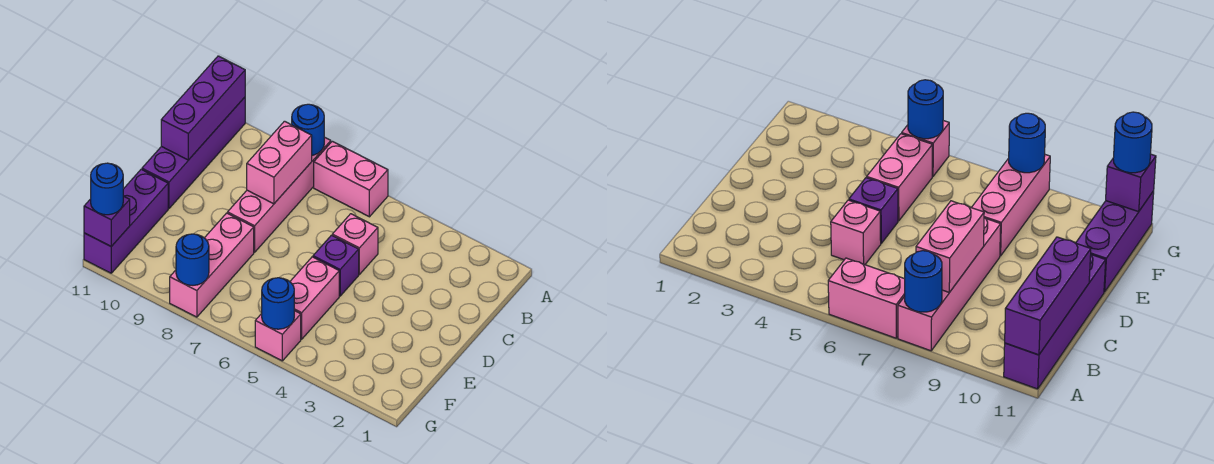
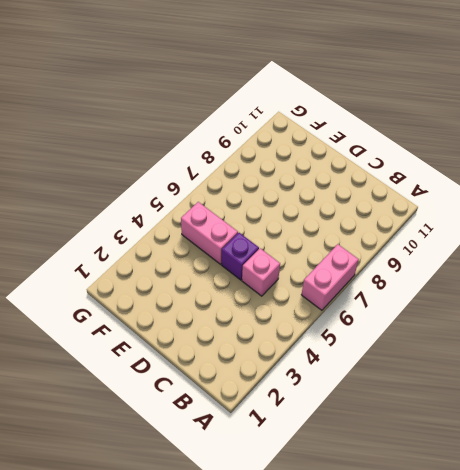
none -> pink brick A8:D8 level 1
none -> purple brick A11:D11 level 1
none -> pink brick E8:G8 level 1

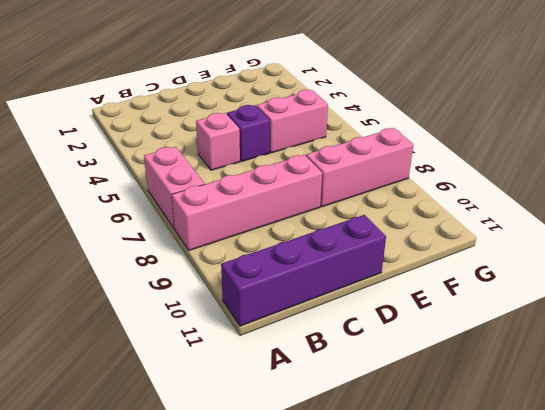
none -> purple brick E11:G11 level 1
none -> pink brick G5 level 1
none -> blue round brick A8 level 2

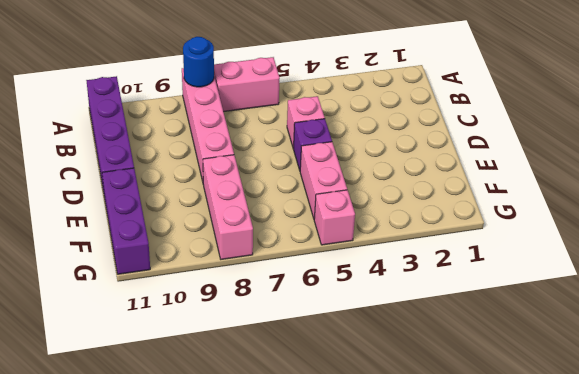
none -> purple brick A11:C11 level 2
none -> pink brick B8:C8 level 2
none -> blue round brick G5 level 2

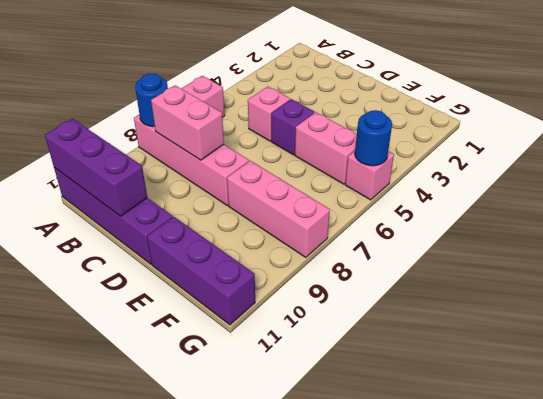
none -> blue round brick G8 level 2
none -> purple brick G11 level 2
none -> blue round brick G11 level 3

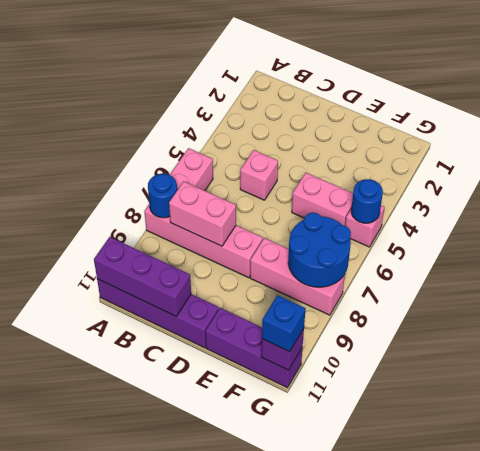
blue round brick F7:G8 level 2 -> blue round brick G8 level 2
blue brick G11 level 3 -> blue round brick G11 level 3
none -> purple brick D5 level 1

